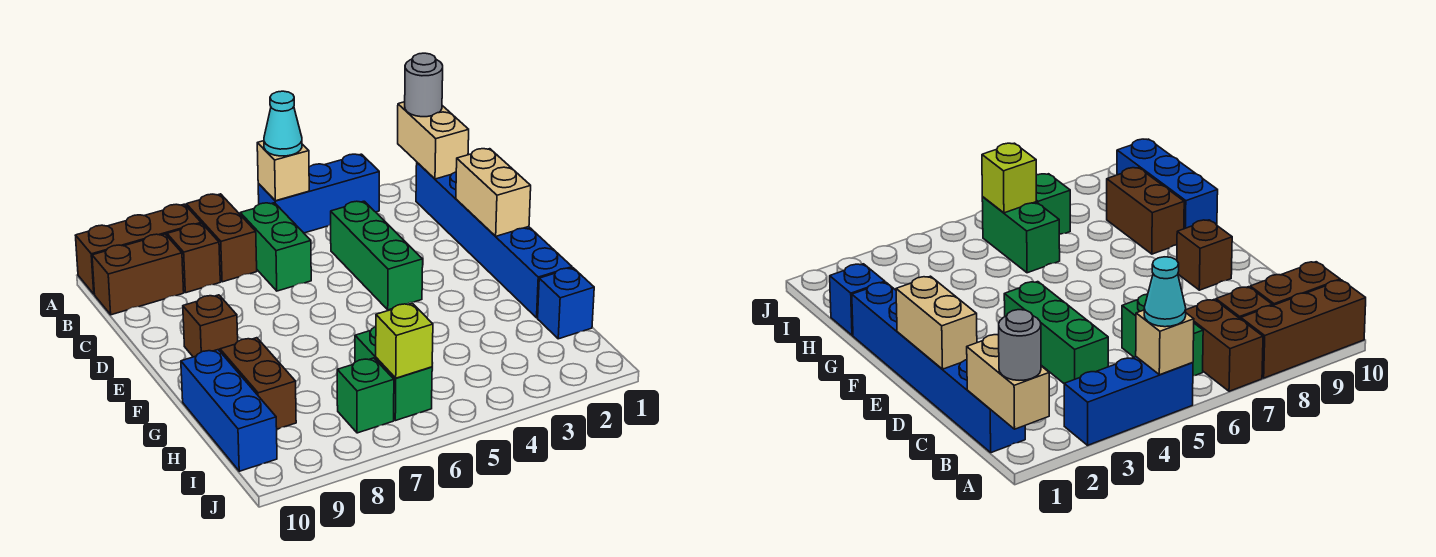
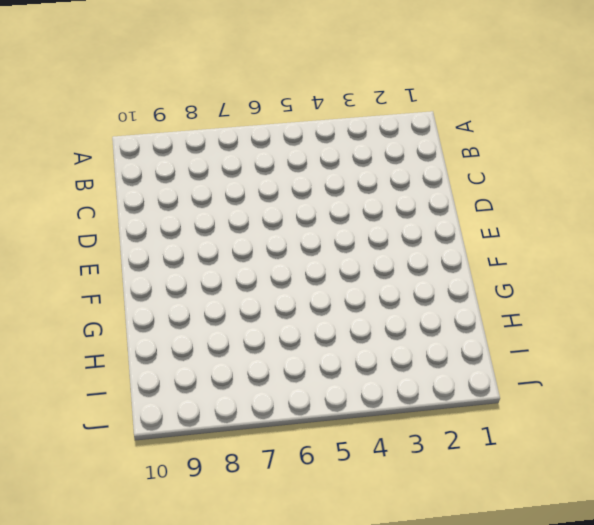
none -> blue brick A3:A5 level 1
none -> brown brick A7:B7 level 1
none -> brown brick A8:A10 level 1

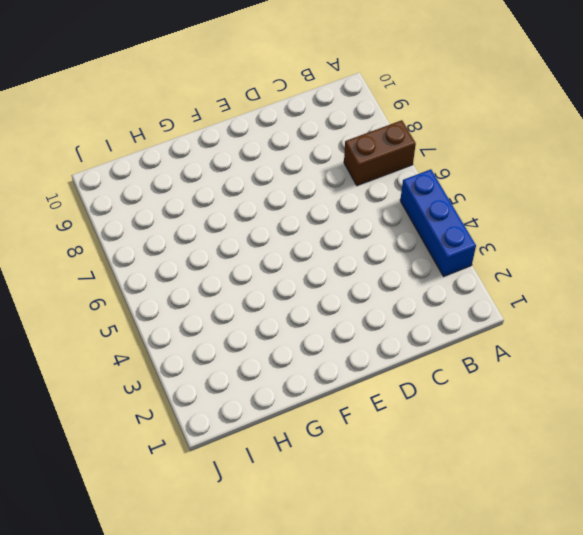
none -> brown brick A8:A10 level 1
none -> blue brick B1:G1 level 1
none -> green brick B6:C6 level 1

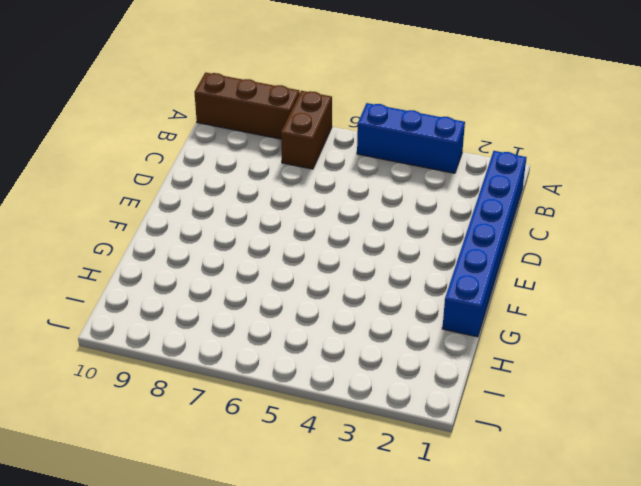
none -> green brick B6:C6 level 1
none -> brown brick B8 level 1
none -> brown brick B9:B10 level 1

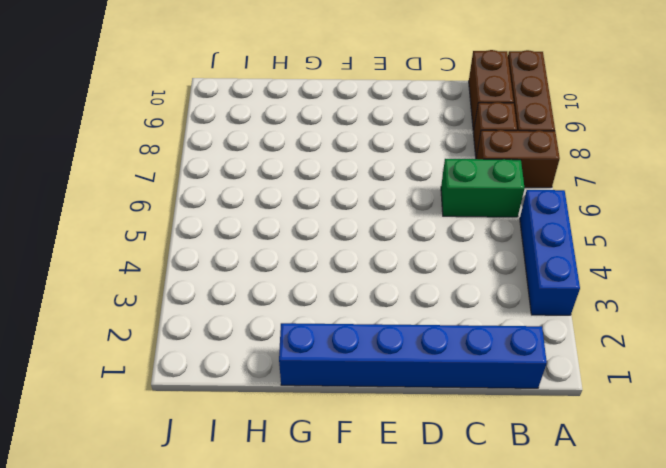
none -> green brick C4:E4 level 1
none -> brown brick E9 level 1
none -> brown brick G9:H9 level 1

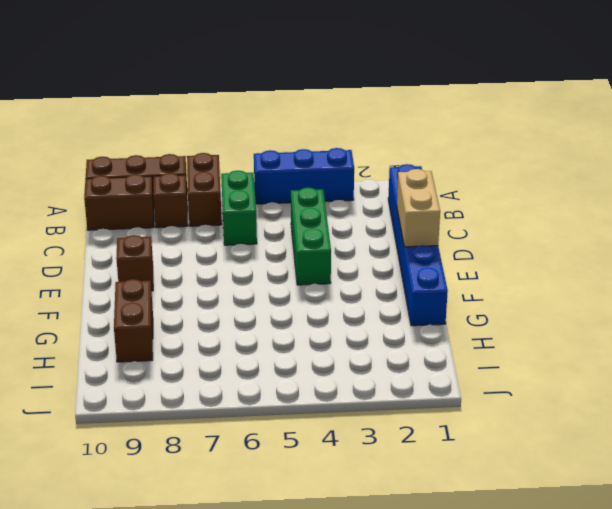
none -> blue brick G10:I10 level 1
none -> blue brick H1 level 1
none -> green brick H6:I6 level 1

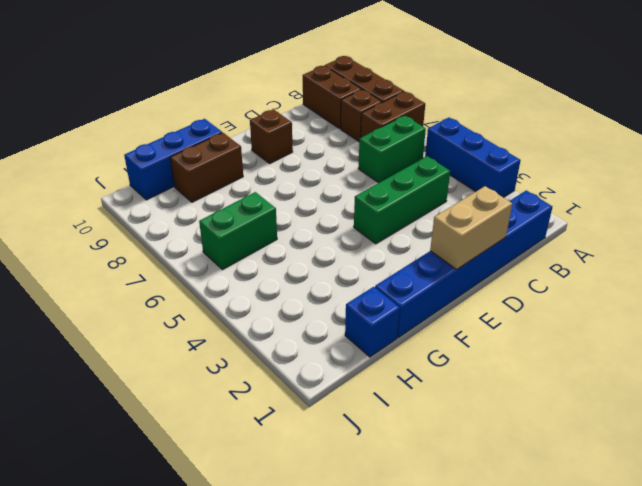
none -> green brick I7 level 1
none -> tan brick A1:B1 level 2
none -> tan brick A5 level 2

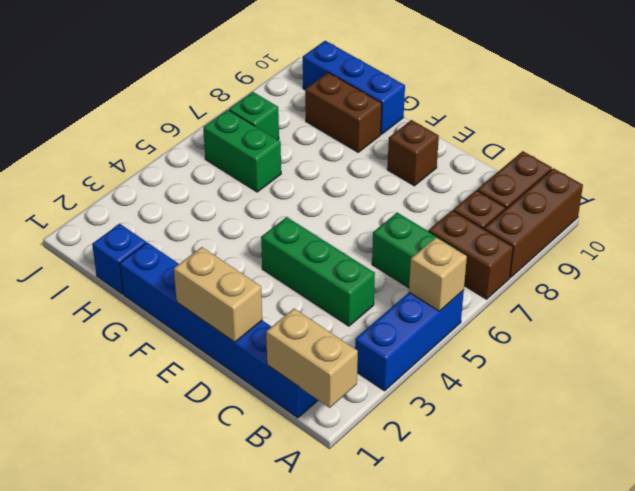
none -> lime brick I6 level 2
none -> grey round brick A1 level 3
none -> cyan cone A5 level 3

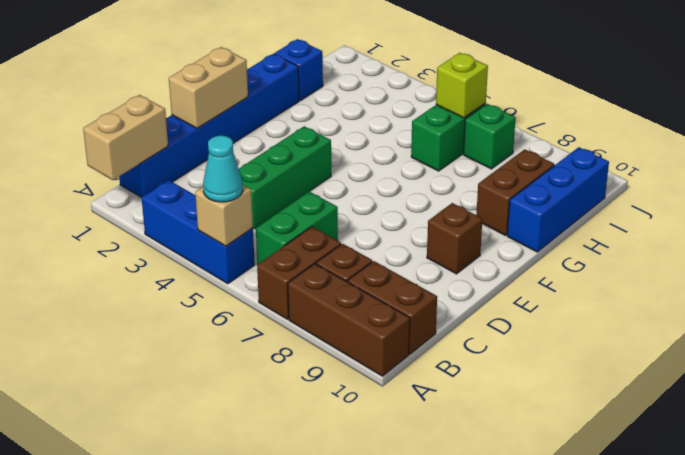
none -> grey round brick A1 level 3

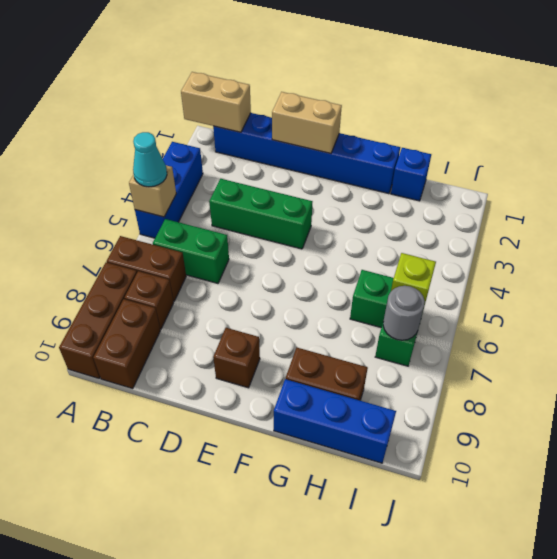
grey round brick I7 level 2 -> grey round brick A1 level 3

